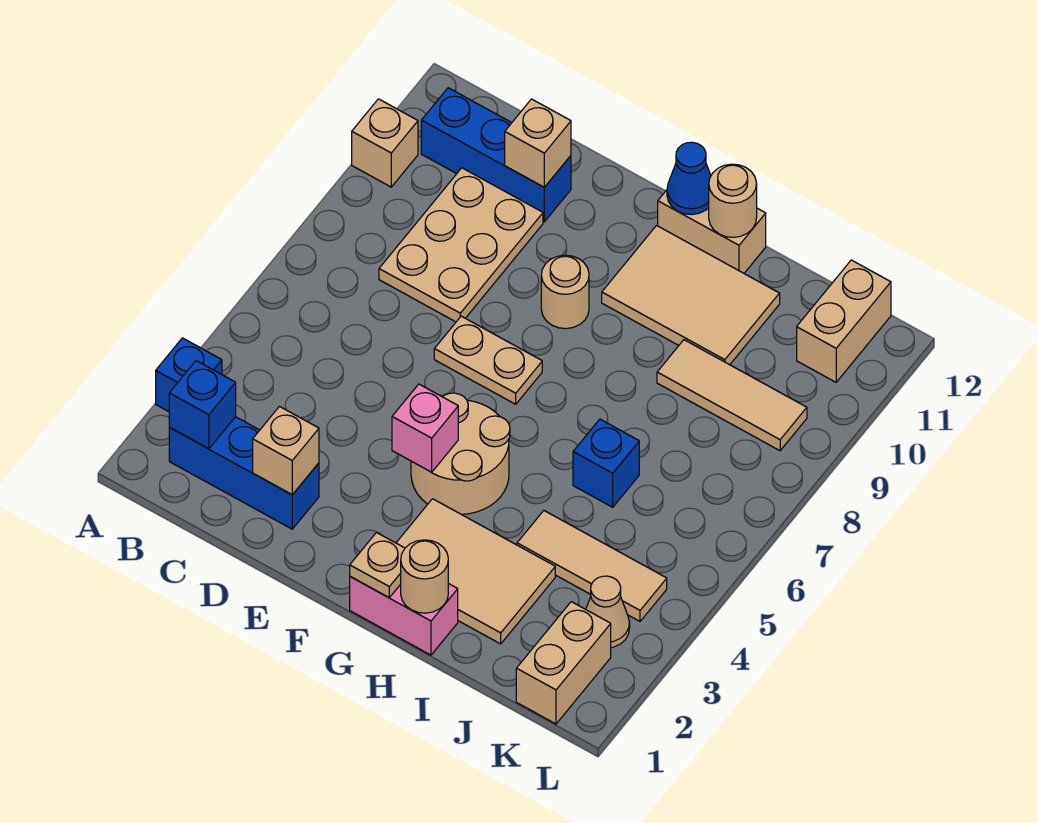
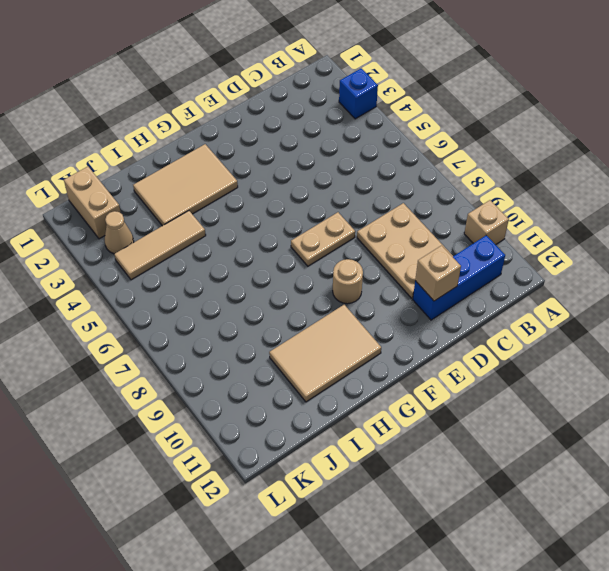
none -> blue brick B2:D2 level 1
none -> tan round brick F4:G5 level 1
none -> pink brick G1:H1 level 1

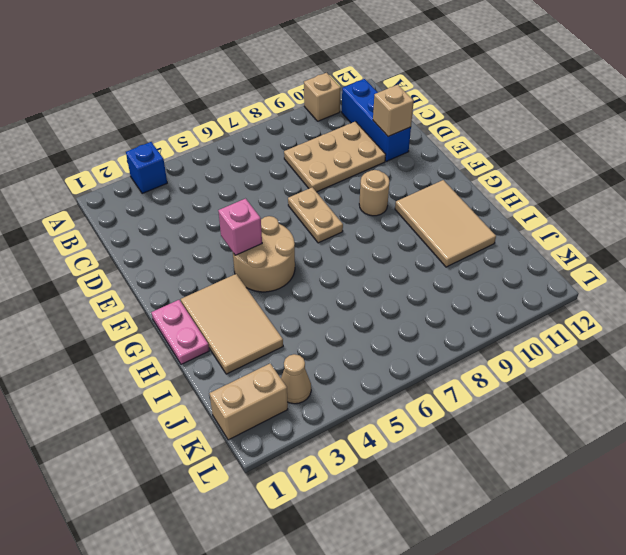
pink plate G1:H1 level 1 -> pink brick G1:H1 level 1
none -> blue brick B2:D2 level 1
none -> tan brick G12:H12 level 1
none -> tan tile I4:K4 level 1

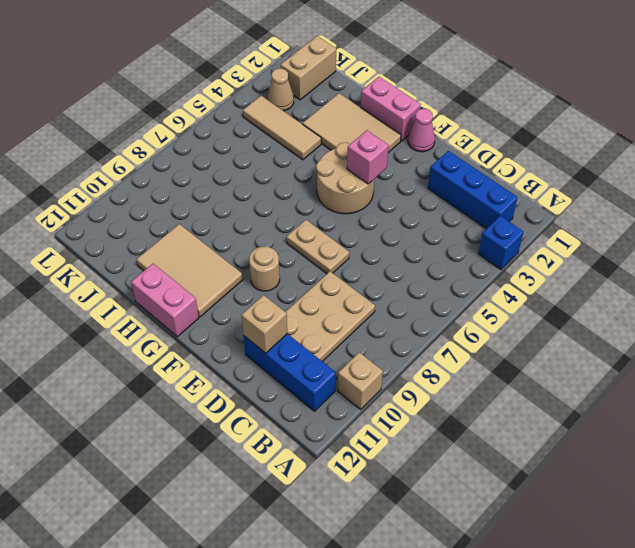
pink cone F1 level 1 -> none
pink brick G12:H12 level 1 -> tan brick G12:H12 level 1
none -> blue brick I6 level 1
none -> tan tile I9:K9 level 1
none -> tan brick K11:K12 level 1

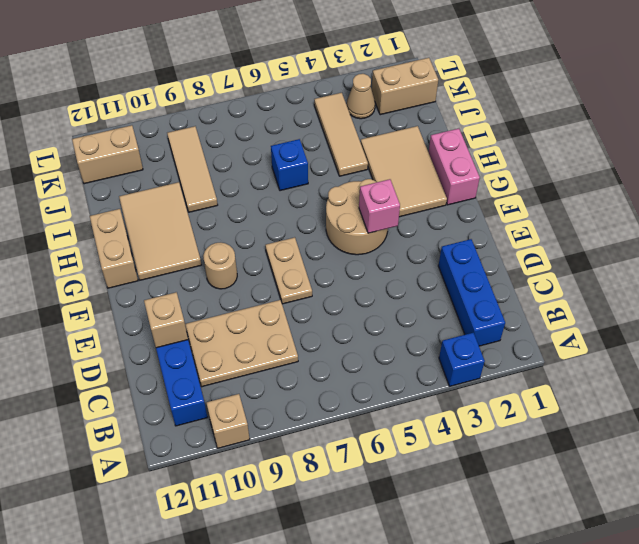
none -> blue brick B2 level 2
none -> tan brick D2 level 2
none -> tan plate G1 level 2

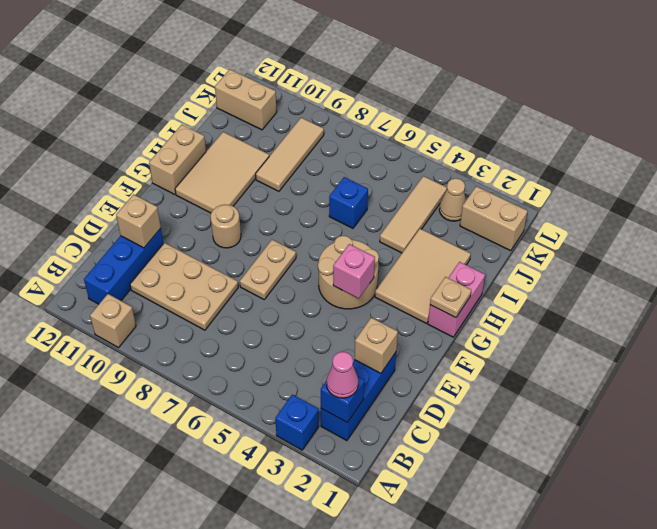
pink cone B2 level 3 -> none
none -> blue cone G12 level 2
none -> tan round brick H1 level 2
none -> tan round brick H12 level 2

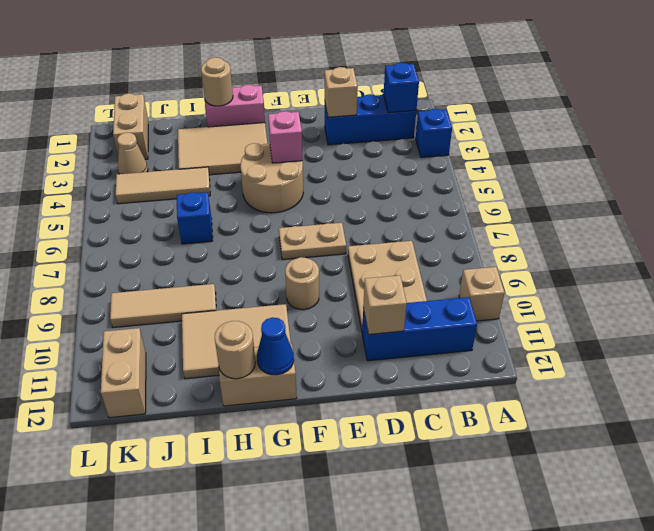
none -> tan plate G1 level 2

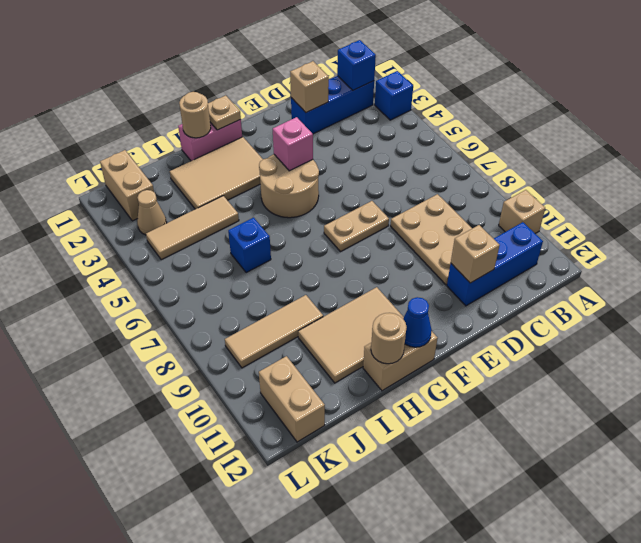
none -> tan round brick F9 level 1

